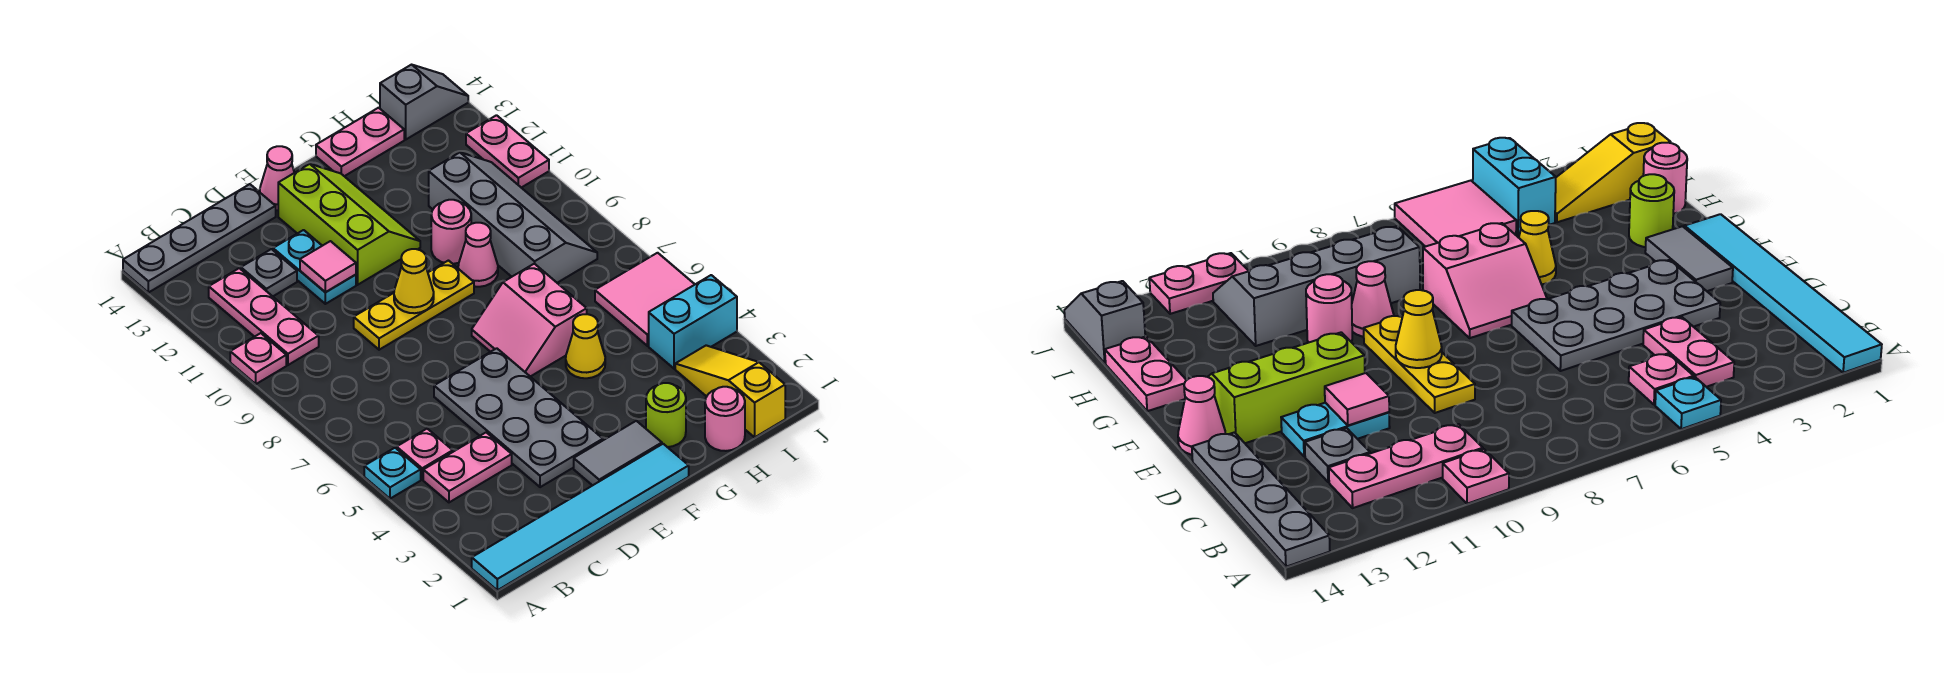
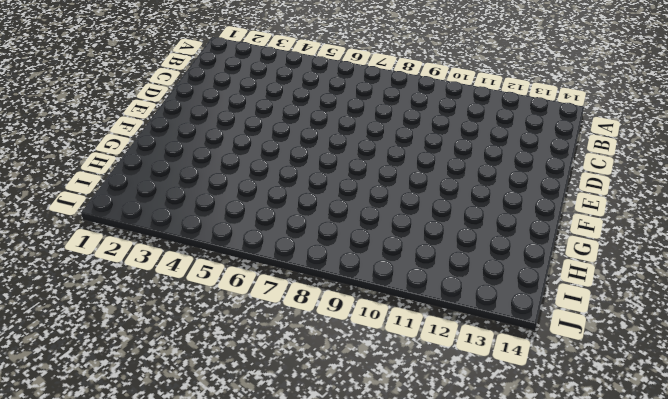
none -> cyan tile A1:F1 level 1
none -> cyan plate A5 level 1
none -> pink plate A10 level 1

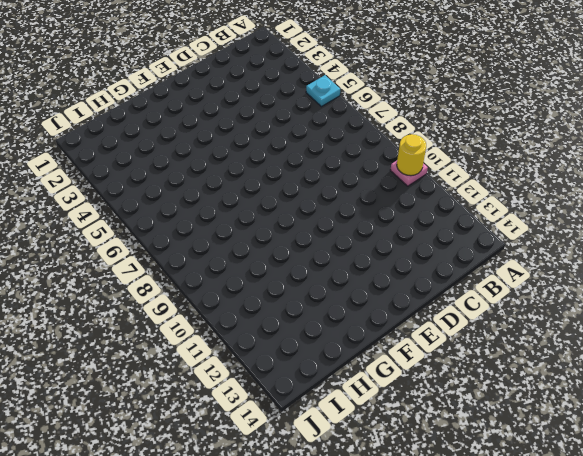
yellow round brick A10 level 2 -> none
none -> cyan tile A1:F1 level 1
none -> grey plate A14:D14 level 1
none -> pink plate B4:C4 level 1

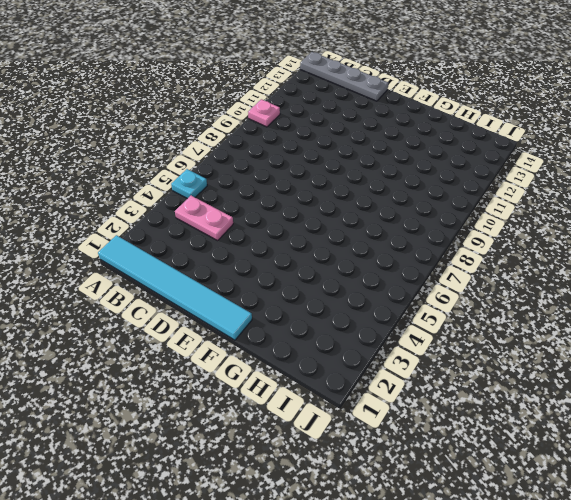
none -> pink plate B5 level 1
none -> pink plate B10:B12 level 1
none -> grey plate C12 level 1

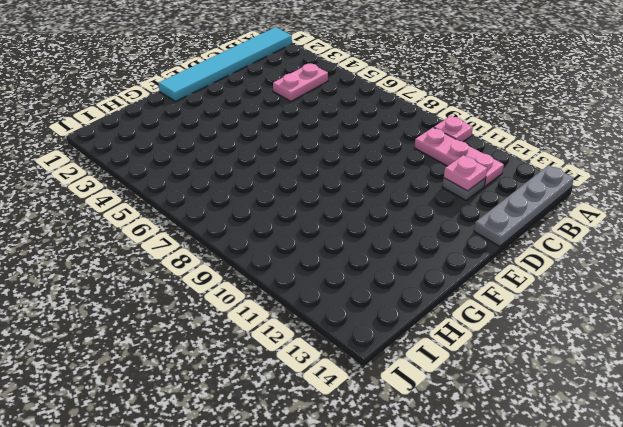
pink plate C12 level 2 -> pink plate B5 level 1
none -> cyan plate A5 level 1
none -> grey plate D3:E6 level 1
none -> yellow plate D9:F9 level 1

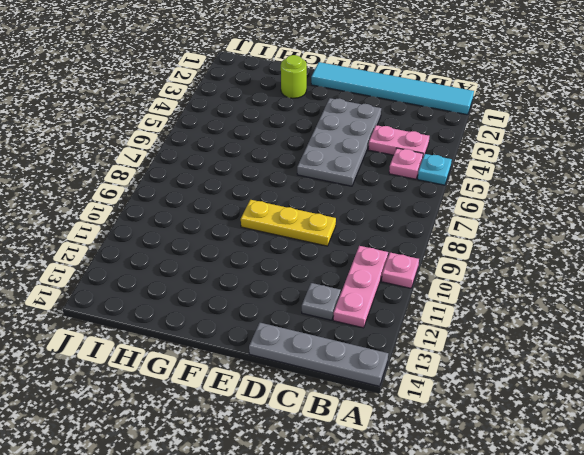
none -> cyan plate D11:D12 level 1
none -> grey tile E2:F2 level 1
none -> lime slope E11:F13 level 1 top E

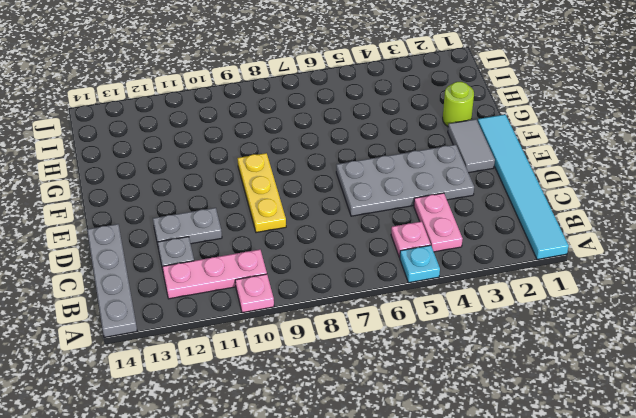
grey plate D11:D12 level 1 -> cyan plate D11:D12 level 1
none -> lime slope E11:F13 level 1 top E
none -> pink cone E14 level 1
none -> pink slope F6:G7 level 1 top G

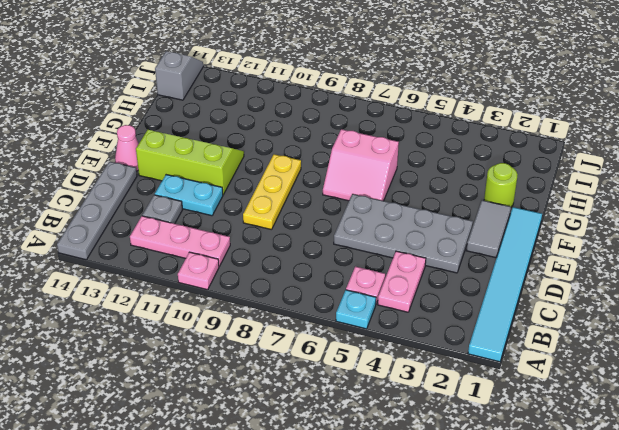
none -> yellow cone G5 level 1
none -> pink cone G9 level 1
none -> pink round brick G10 level 1

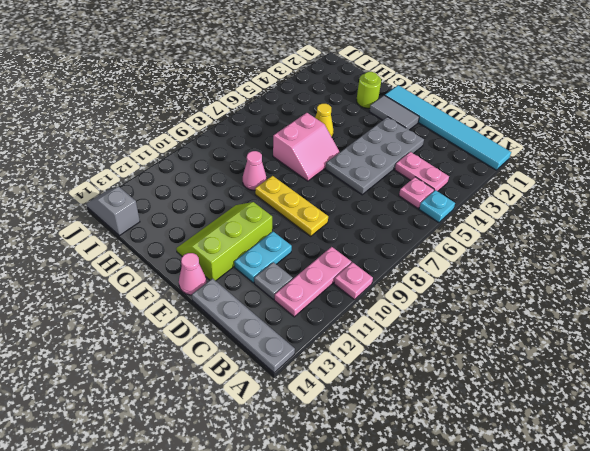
none -> pink round brick G10 level 1
none -> pink plate G14:H14 level 1
none -> pink round brick H1 level 1

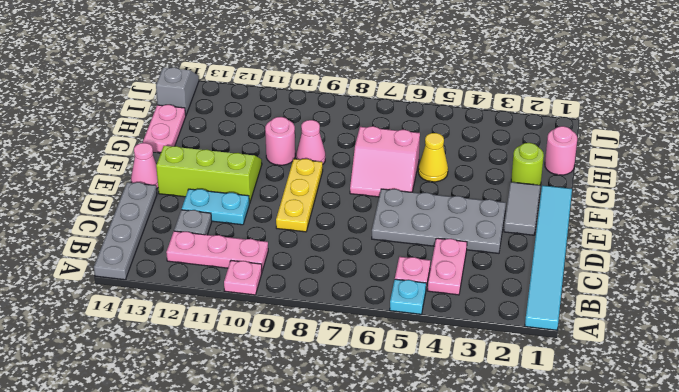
none -> grey slope H8:I11 level 1 top H
none -> yellow slope I1:I3 level 1 top 1
none -> cyan brick I4:J4 level 1

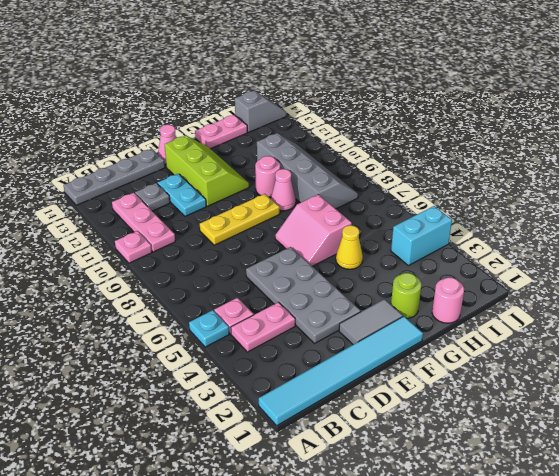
none -> yellow slope I1:I3 level 1 top 1
none -> pink tile I5:J6 level 1
none -> pink plate J11:J12 level 1

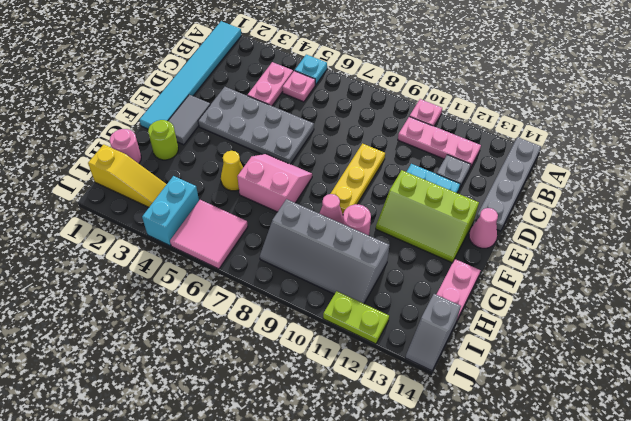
lime plate J11:J12 level 1 -> pink plate J11:J12 level 1
none -> pink tile D11 level 2
none -> yellow cone E9 level 2

